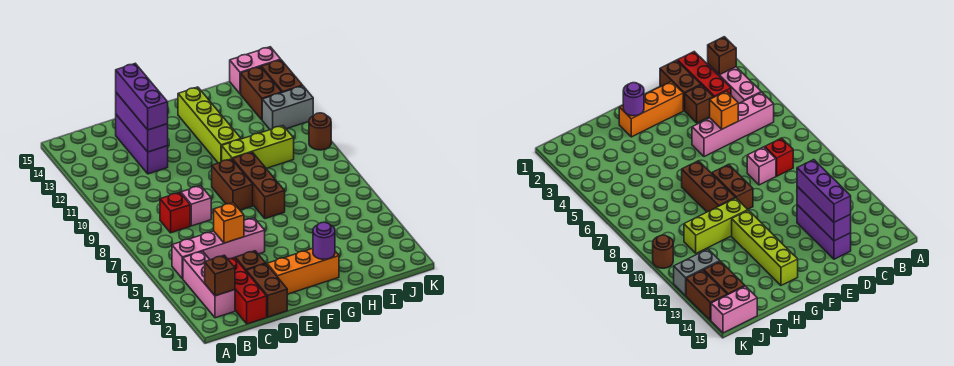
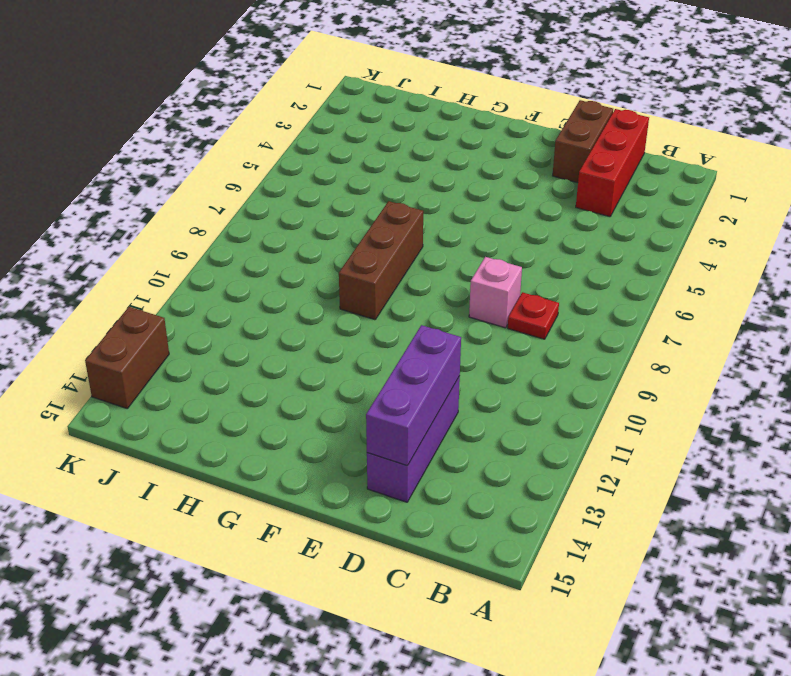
red plate C8 level 1 -> red brick C8 level 1
none -> pink brick B2:B4 level 1
none -> pink brick B5:E5 level 1
none -> brown brick D3 level 1

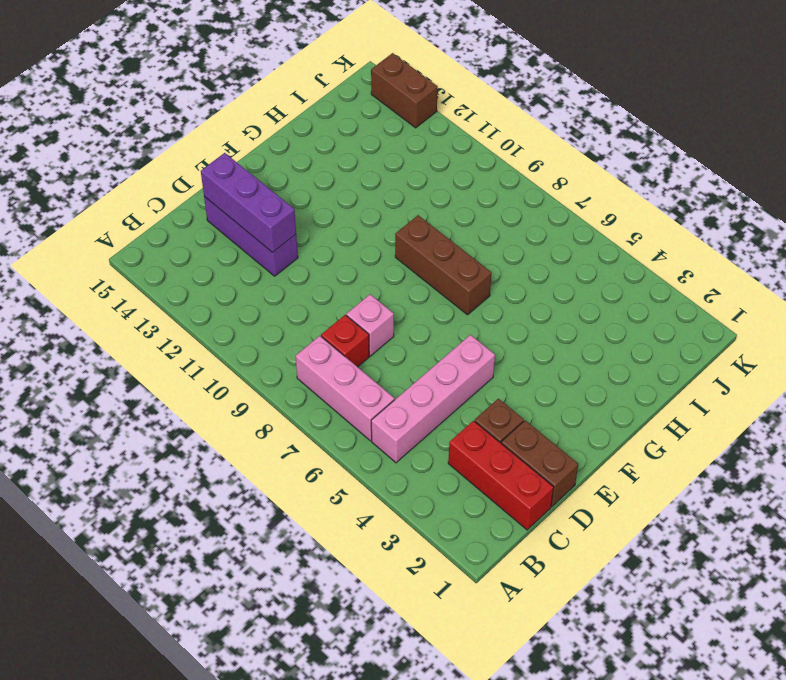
pink brick B6:B8 level 1 -> pink brick B2:B4 level 1
none -> orange brick E2:G2 level 1
none -> brown brick F8:F9 level 1
none -> lime brick G10:I10 level 1

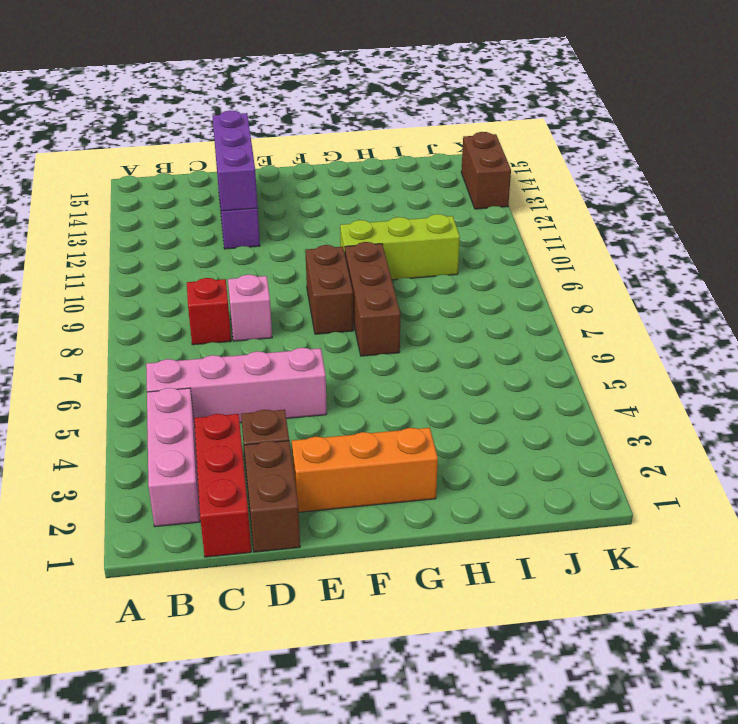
none -> lime brick G11:G14 level 1
none -> grey brick J12:K12 level 1
none -> brown brick J13:J14 level 1

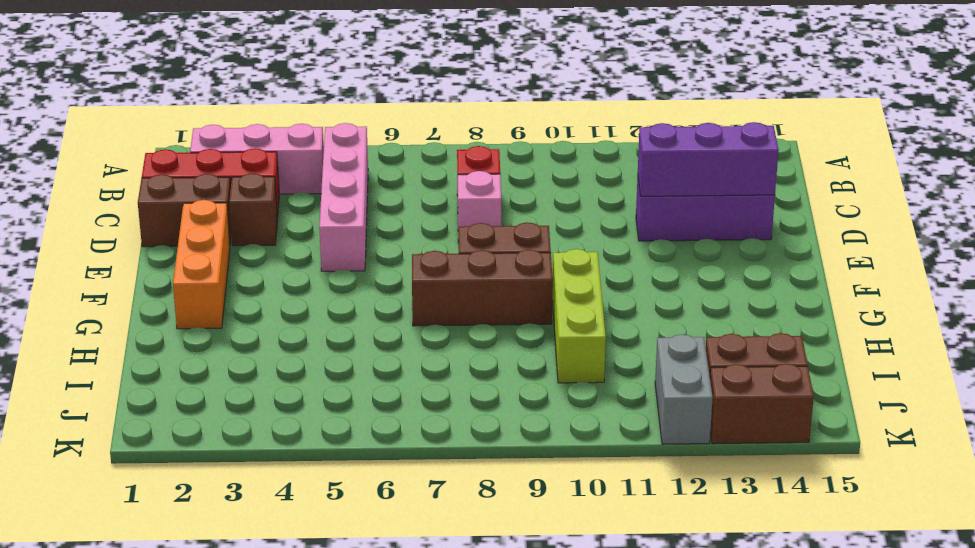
none -> lime brick G11:G14 level 1
none -> pink brick J15:K15 level 1
none -> brown round brick K10 level 1

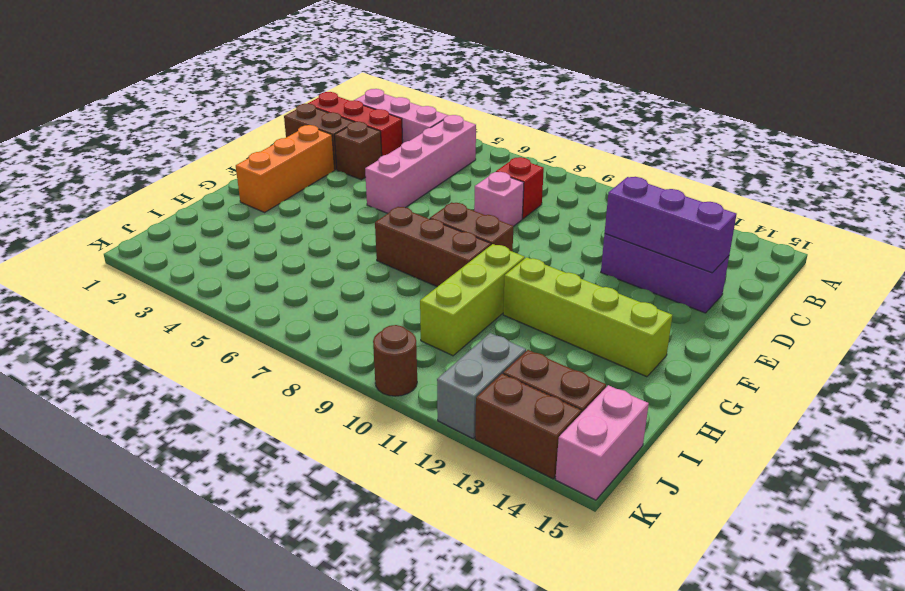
none -> brown brick B2 level 2
none -> orange brick D5 level 2
none -> purple round brick G2 level 2

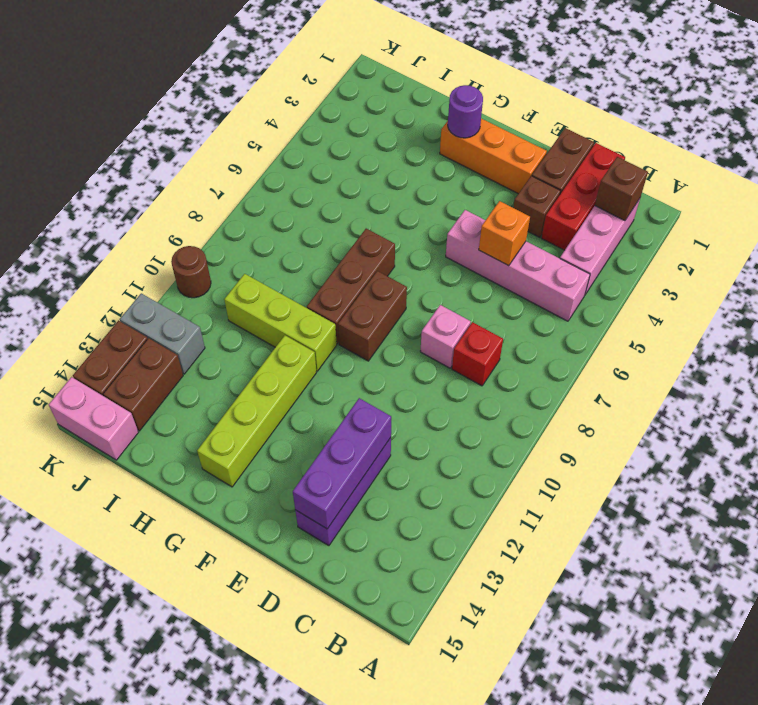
none -> purple brick D12:D14 level 3

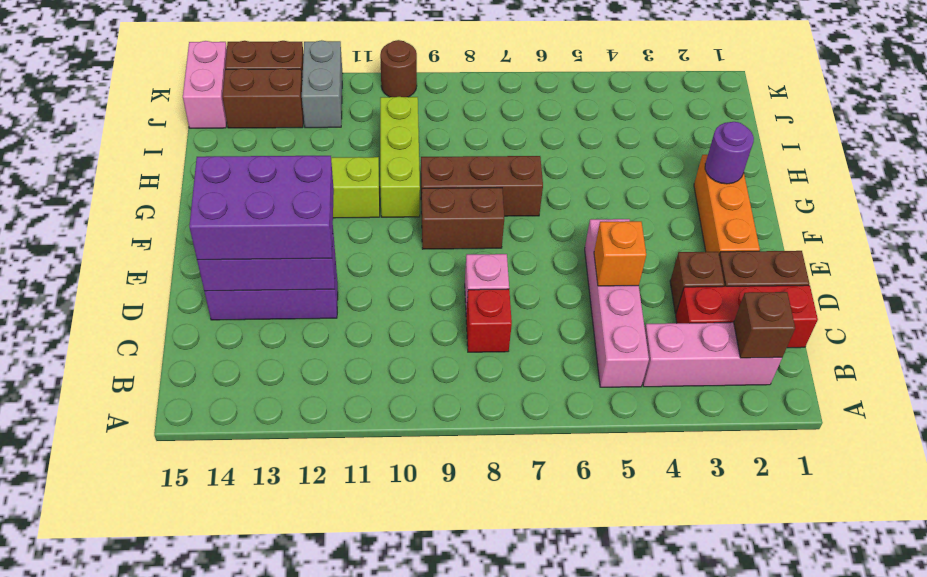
purple brick D12:E14 level 3 -> purple brick D12:D14 level 3

